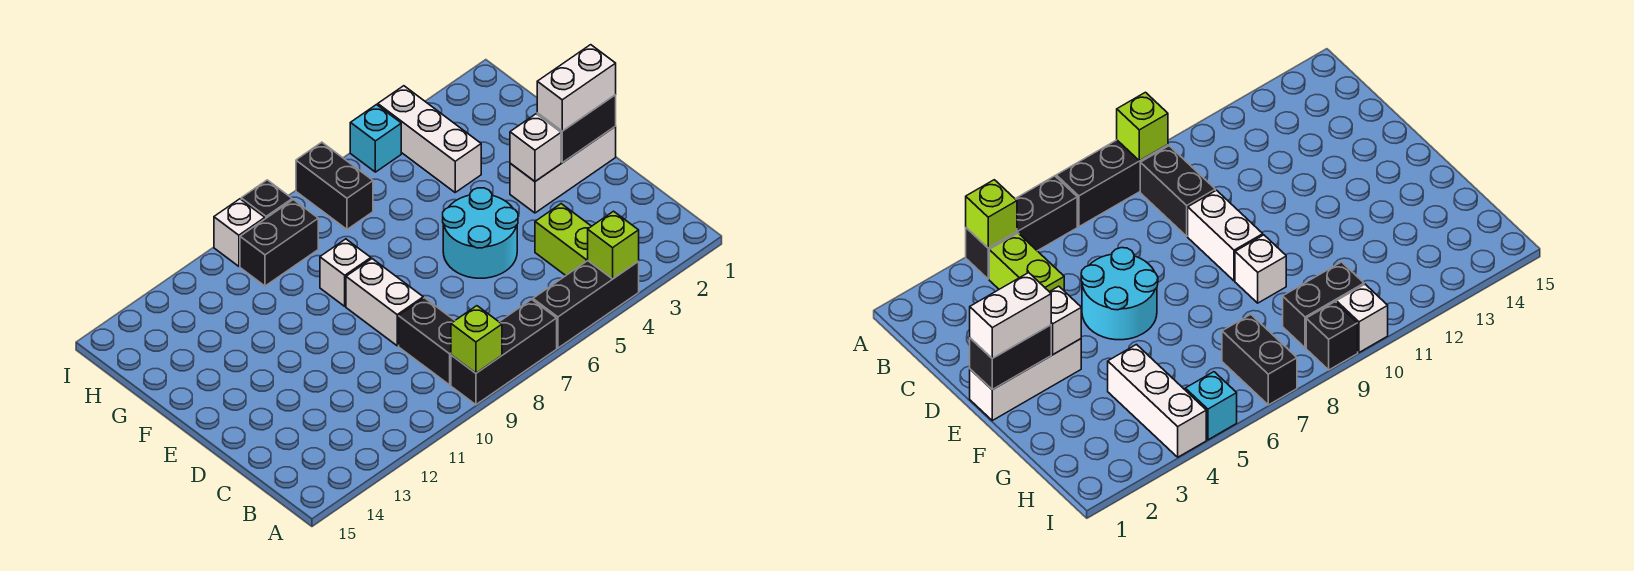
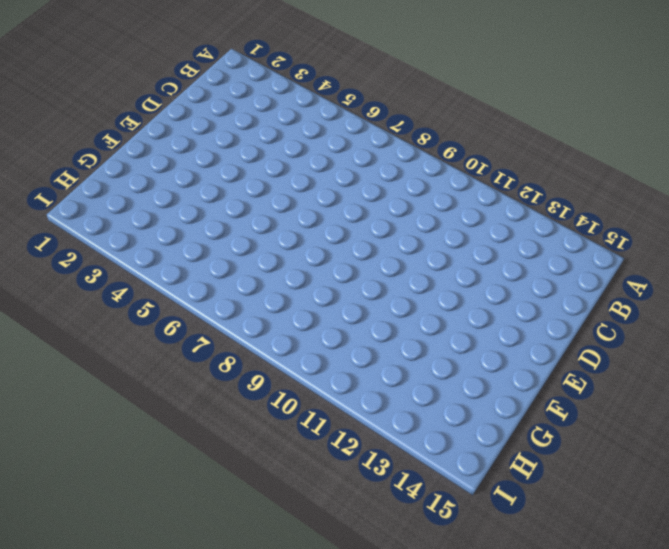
none -> black brick A4:A6 level 1
none -> black brick A7:A9 level 1
none -> lime brick B4:C4 level 1

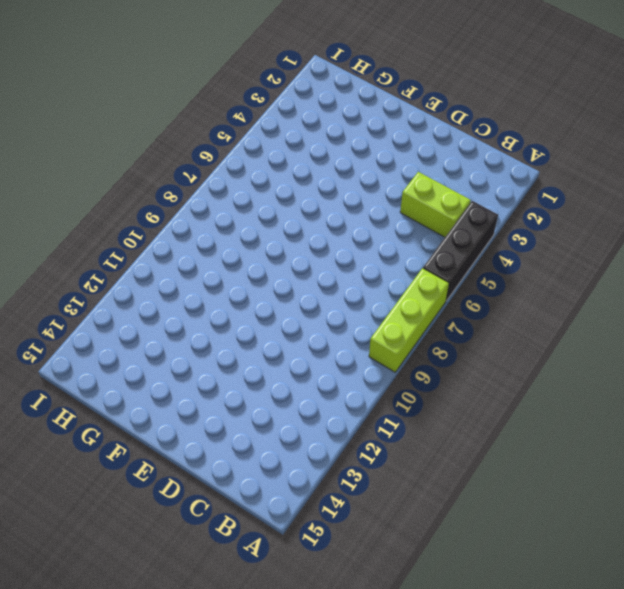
lime brick A7:A9 level 1 -> black brick A7:A9 level 1
none -> black brick B9:C9 level 1
none -> cyan round brick D5:E6 level 1
none -> white brick D9:E9 level 1

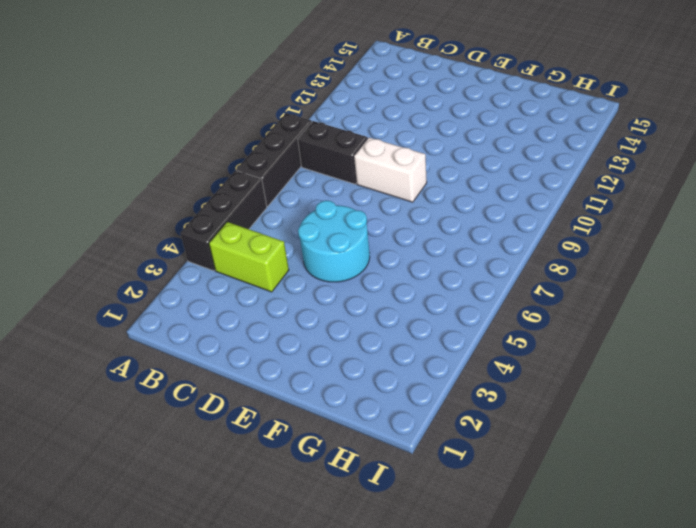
none -> white brick E1:E3 level 1
none -> white brick F9 level 1
none -> white brick G4:I4 level 1

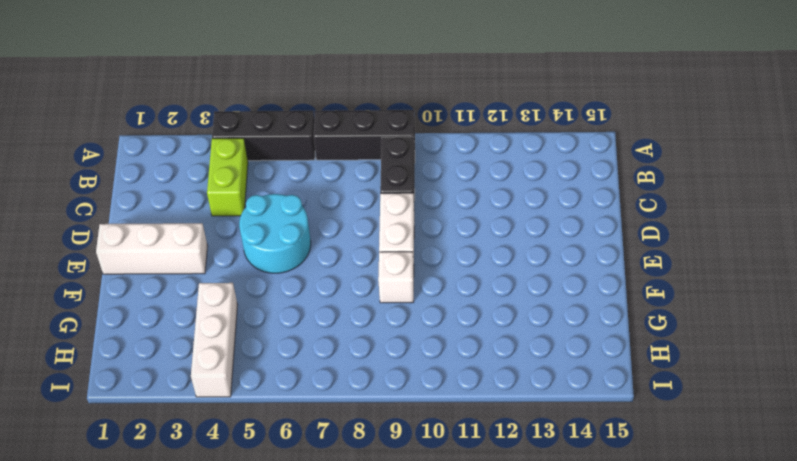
none -> black brick H7:I7 level 1
none -> black brick H9:H10 level 1
none -> cyan brick I5 level 1

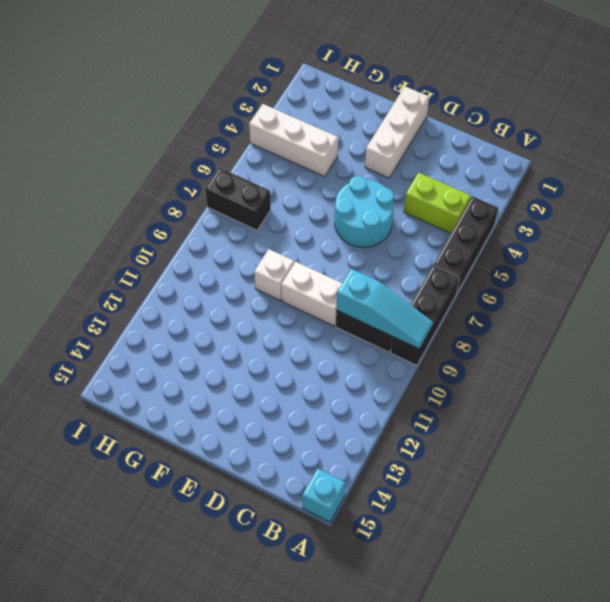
cyan slope A9:C9 level 2 top C -> lime brick A9 level 2
cyan brick A15 level 1 -> cyan brick I5 level 1
none -> black brick H9:H10 level 1
none -> black brick I9 level 1
none -> white brick I10 level 1

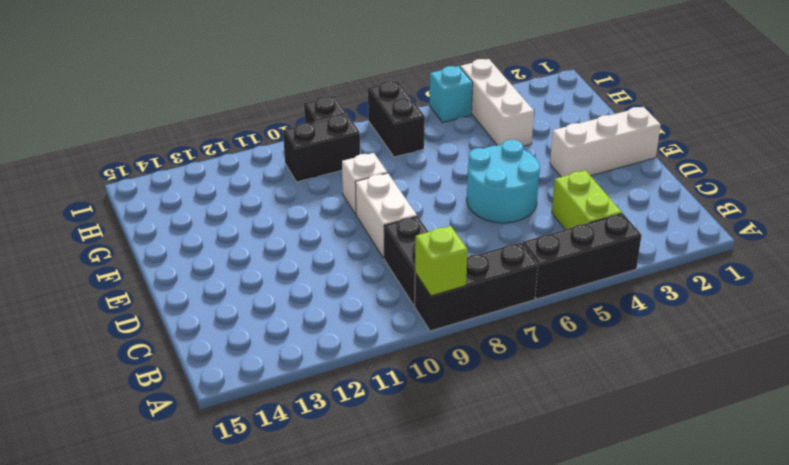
none -> white brick I10 level 1
none -> lime brick A4 level 2
none -> black brick E1:E2 level 2

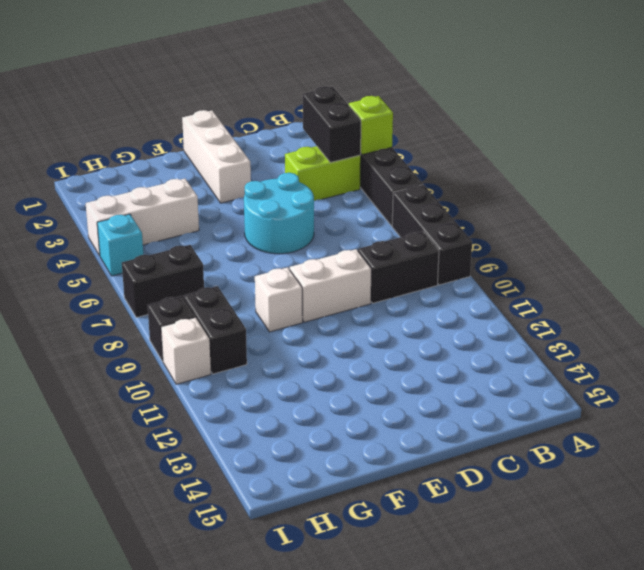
black brick B3:B4 level 2 -> black brick E1:E2 level 2
none -> lime brick A9 level 2
none -> white brick E3 level 2
none -> white brick E1:E2 level 3

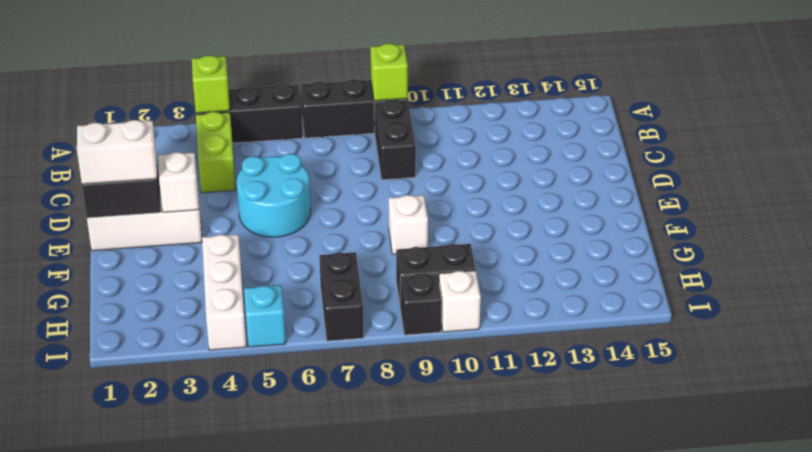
none -> white brick D9:E9 level 1

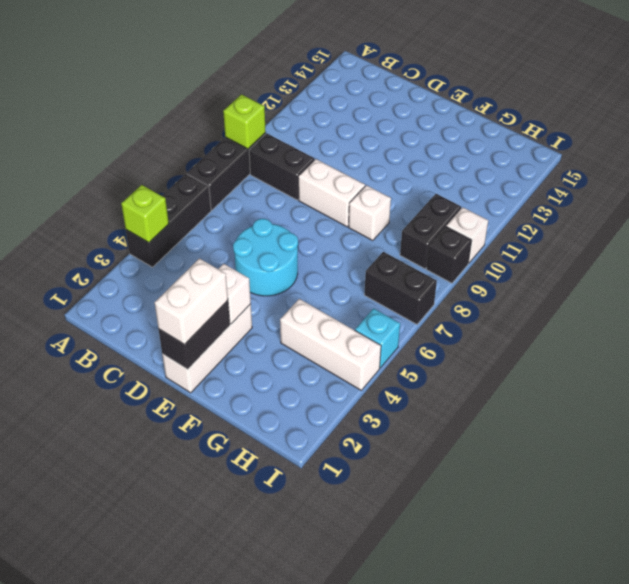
none -> lime brick B4:C4 level 1

